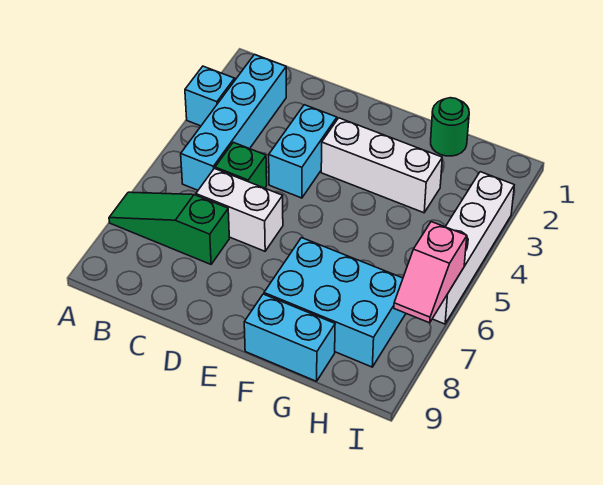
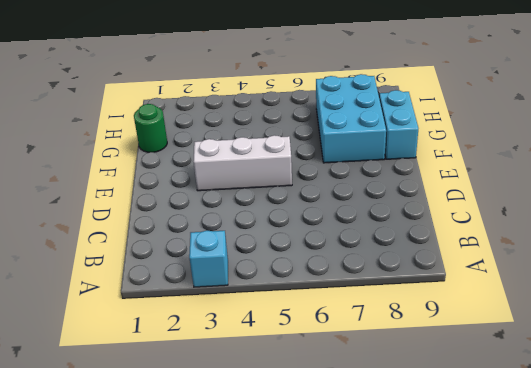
white brick E3:E5 level 1 -> white brick E3:G3 level 1
none -> green slope A7:C7 level 1 top C
none -> cyan brick B2:B5 level 1
none -> green brick C5 level 1

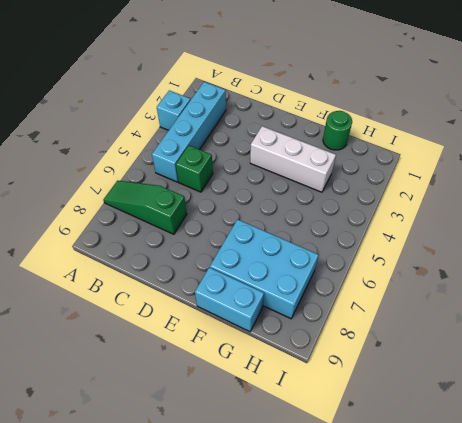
none -> white brick C6:D6 level 1
none -> cyan brick D3:D4 level 1
none -> white brick I3:I6 level 1

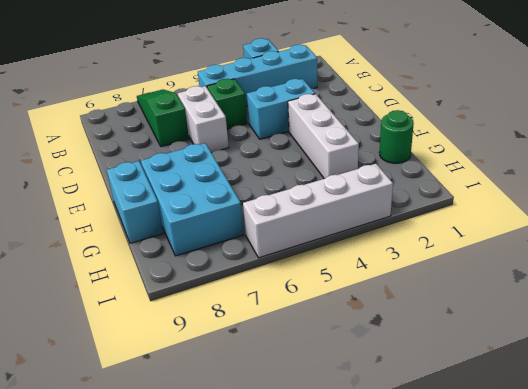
none -> pink slope I6:I7 level 2 top 6

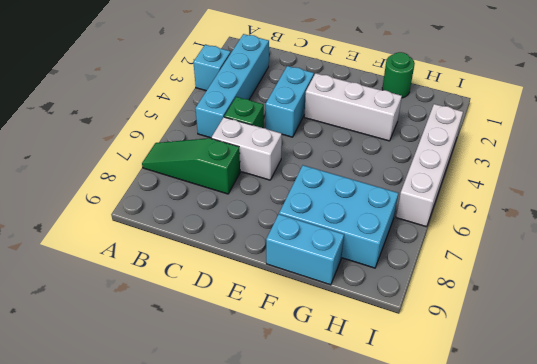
none -> pink slope I6:I7 level 2 top 6

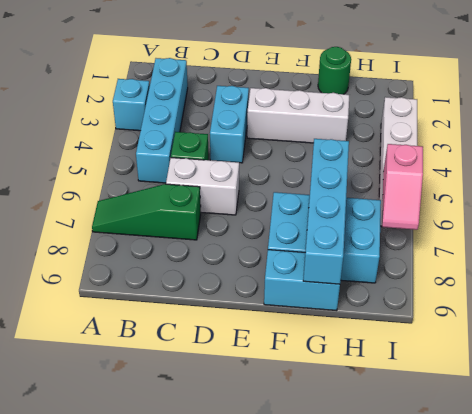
cyan brick G6:G9 level 2 -> none

